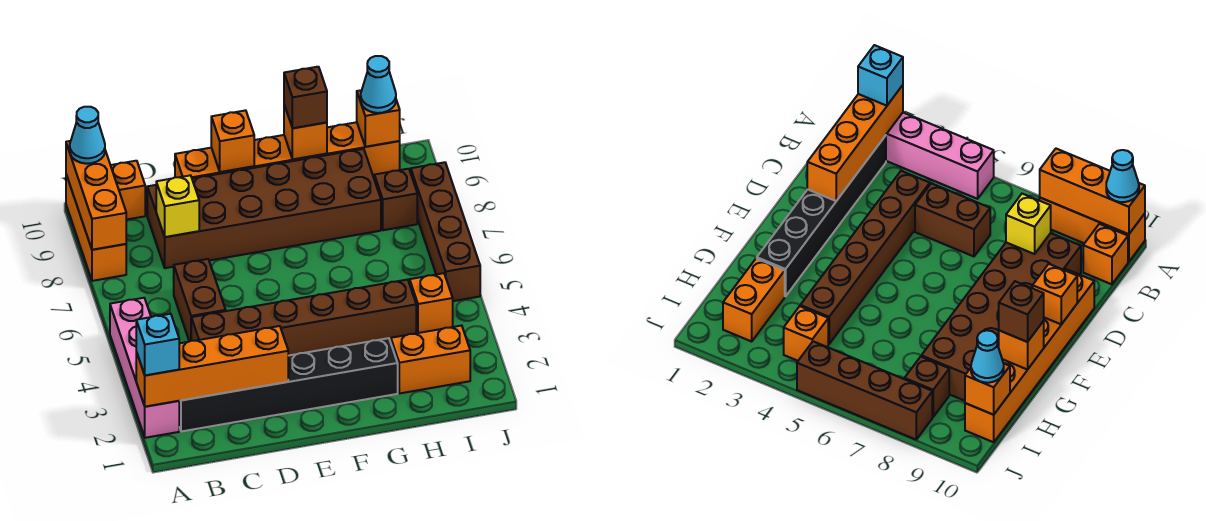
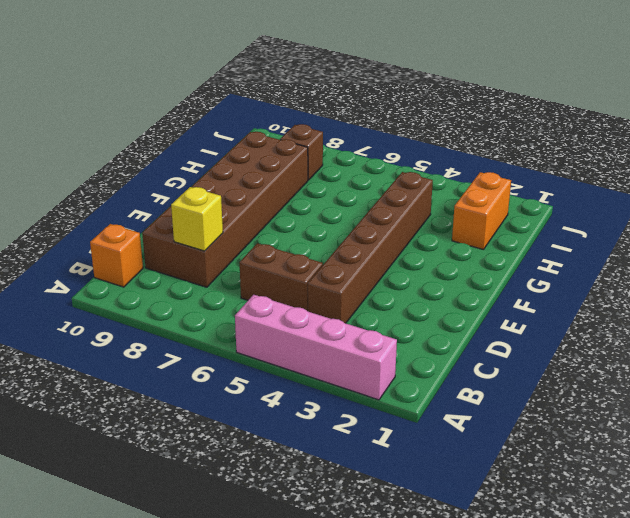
none -> orange brick A8:A10 level 1
none -> black brick B2:G2 level 1
none -> orange brick D10:I10 level 1

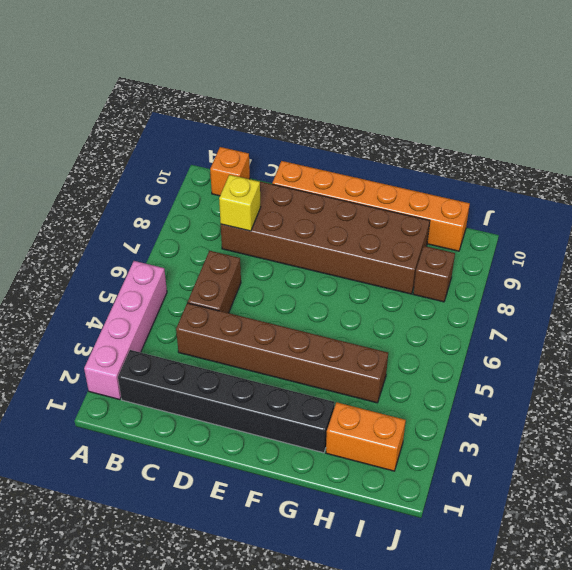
none -> orange brick A8:A10 level 1
none -> orange brick I4 level 1
none -> brown brick J5:J8 level 1

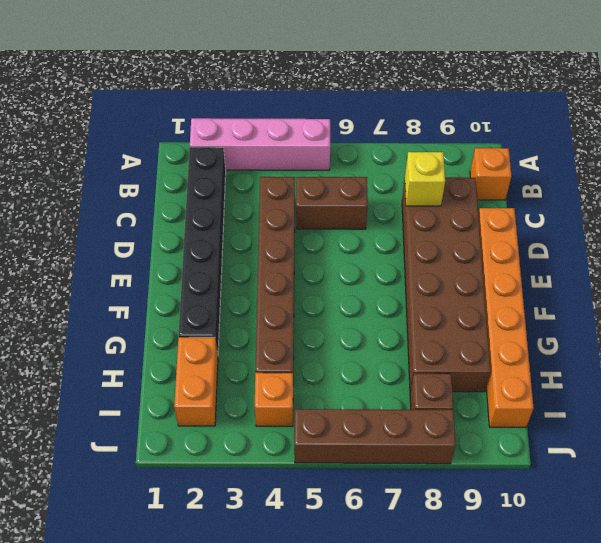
none -> orange brick A8:A10 level 1
none -> orange brick A2:D2 level 2
none -> orange brick A8:A10 level 2

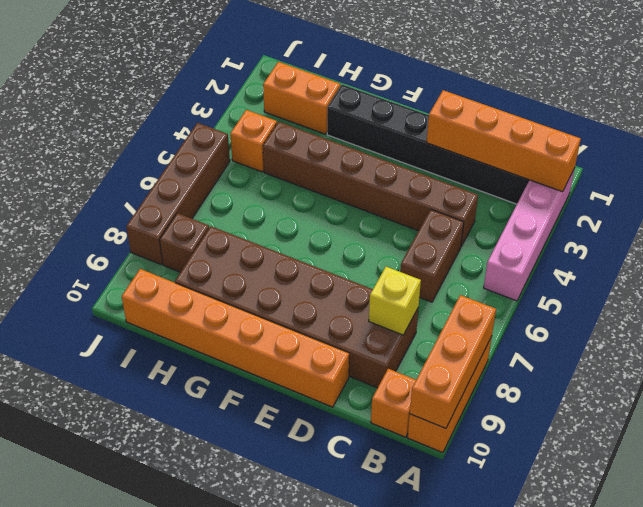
none -> orange brick E10 level 2
none -> orange brick G10 level 2
none -> orange brick I10 level 2

